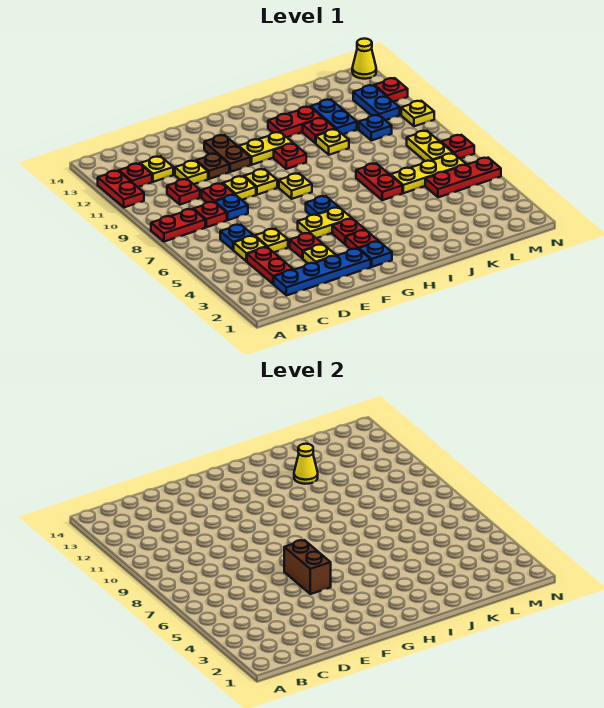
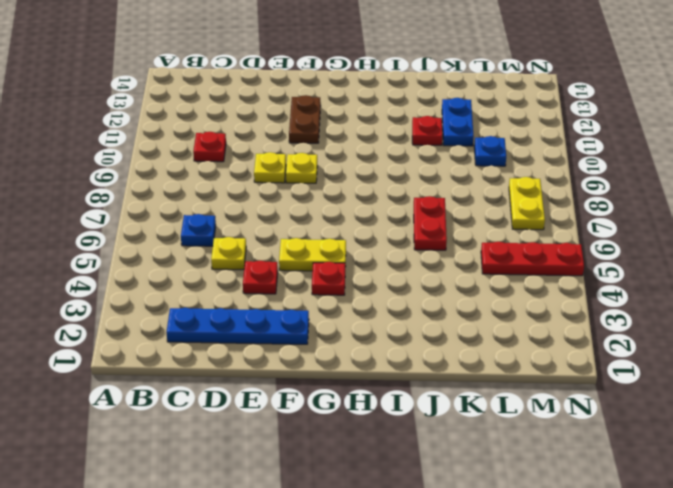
none -> red plate A8:B8 level 1
none -> red plate A11:A12 level 1
none -> red plate B12 level 1
none -> red plate C3:C4 level 1

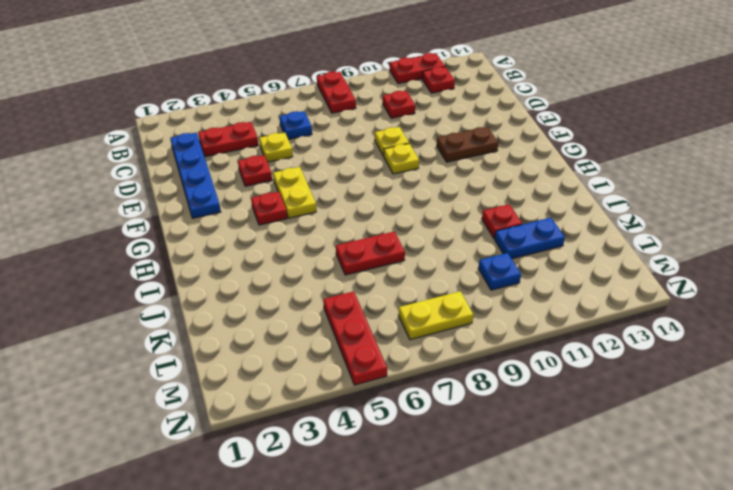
none -> yellow plate C5 level 1
none -> red plate C8 level 1
none -> yellow plate C12 level 1
none -> blue plate D8 level 1

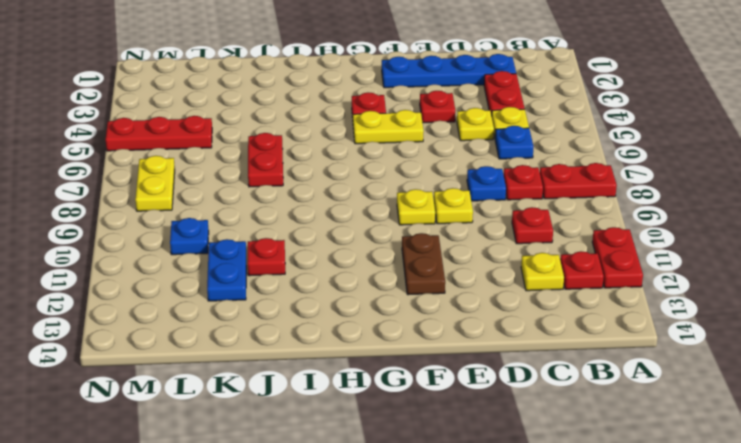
none -> red plate D9 level 1
none -> yellow plate D11 level 1
none -> yellow plate E3 level 1
none -> brown plate E11 level 1

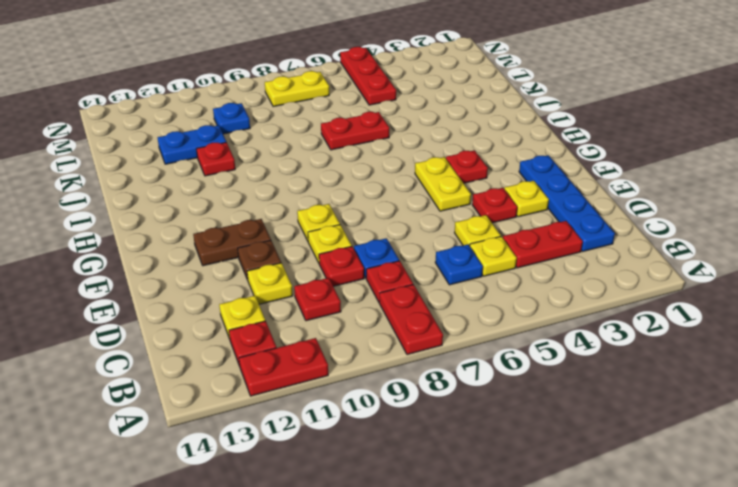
none -> blue plate G2 level 1
none -> red plate G3 level 1
none -> blue plate G6 level 1
none -> yellow plate G8 level 1

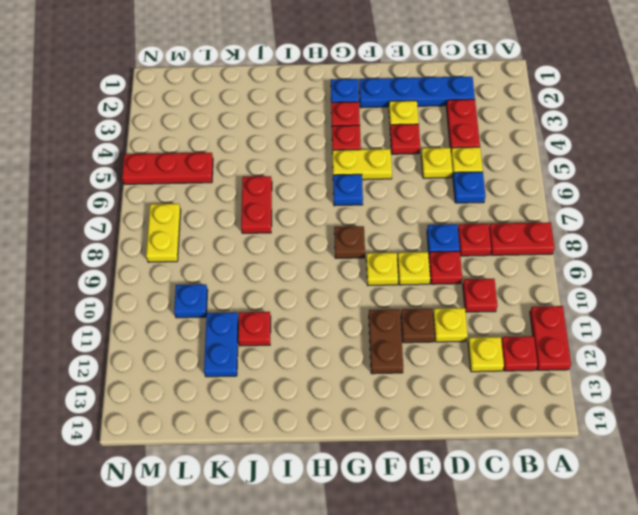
brown plate G8 level 1 -> yellow plate G8 level 1
none -> yellow plate G11:H11 level 1
none -> red plate H10 level 1
none -> red plate I12:J12 level 1
none -> yellow plate J10 level 1

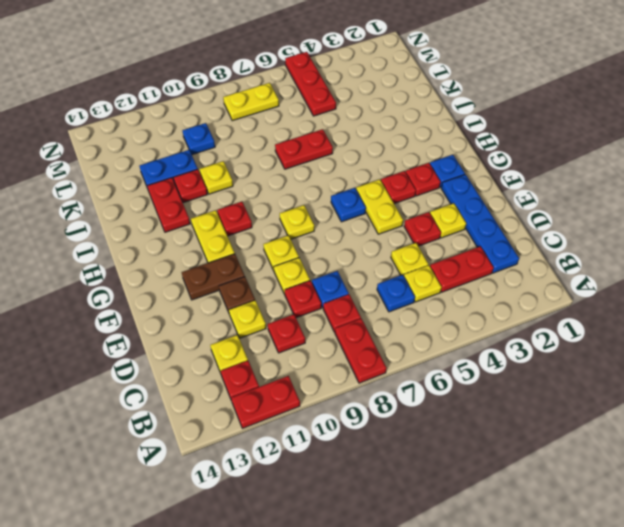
none -> yellow plate K6:M6 level 1
none -> blue plate M11:M12 level 1
none -> red plate N7 level 1
none -> yellow plate N10 level 1

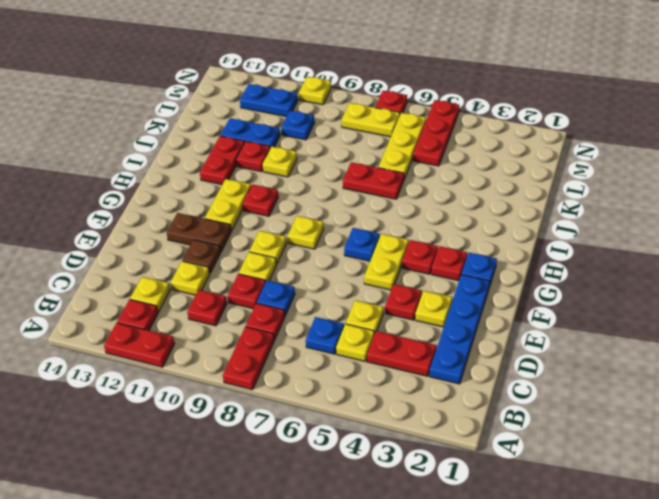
none -> red plate N12 level 1
none -> yellow cone N14 level 1
none -> brown brick F5:F6 level 2
none -> yellow cone J12 level 2

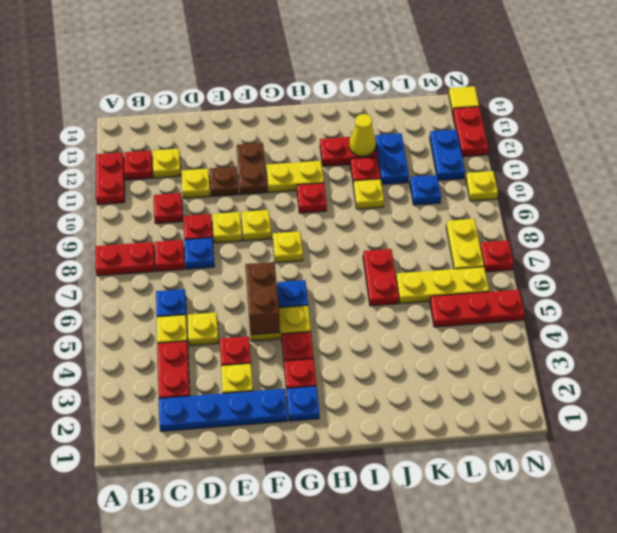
red plate N12:N13 level 1 -> red plate N12 level 1
yellow tile N14 level 1 -> yellow cone N14 level 1

